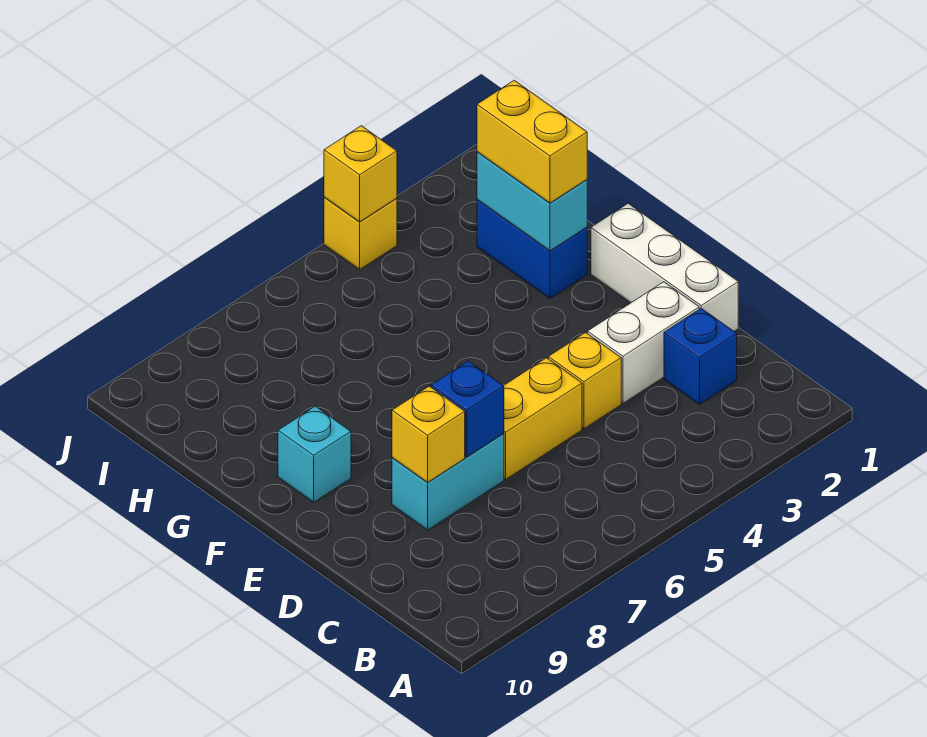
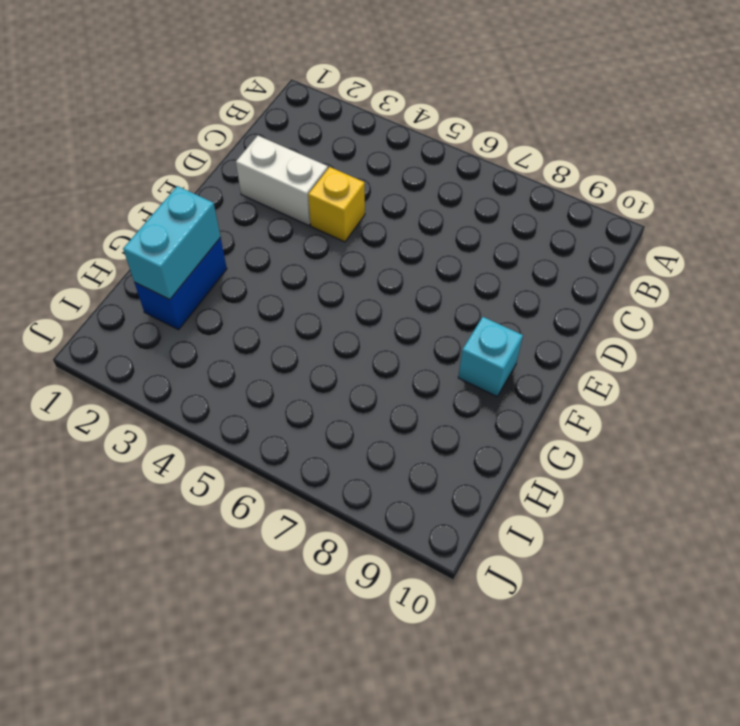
none -> blue brick C2 level 1
none -> white brick D1:F1 level 1
none -> yellow brick D5:D6 level 1

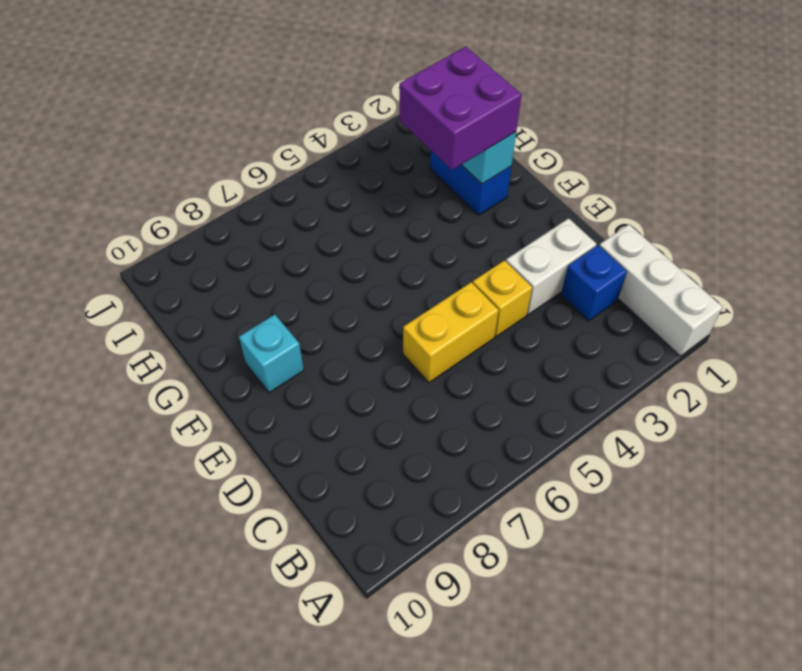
white brick A1:C1 level 1 -> white brick D1:F1 level 1
purple brick G2:H3 level 3 -> yellow brick G2:H2 level 3
none -> cyan brick D7:D8 level 1
none -> yellow brick J4 level 1
none -> blue brick D7 level 2

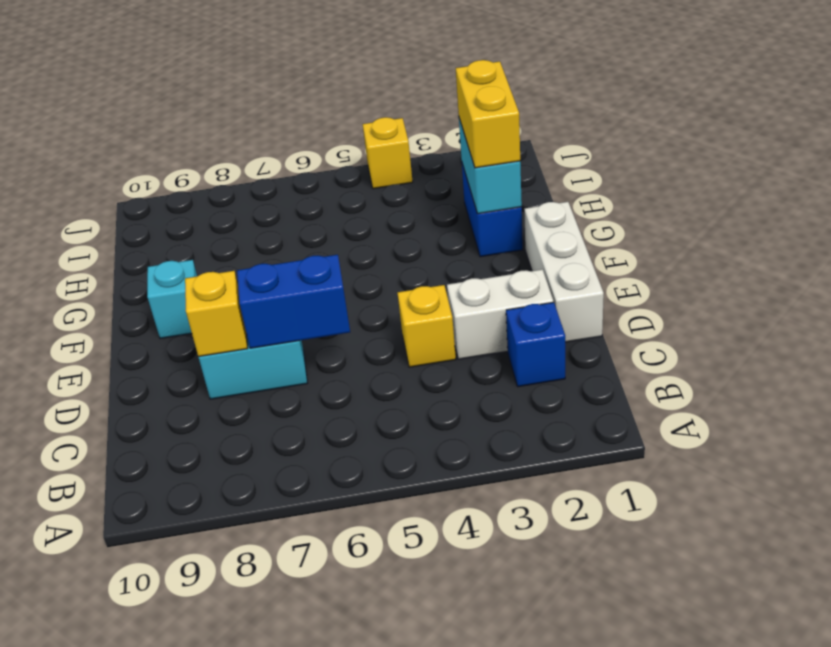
blue brick D6:D7 level 2 -> blue brick D7 level 2
none -> yellow brick D5:D6 level 1
none -> yellow brick J4 level 2

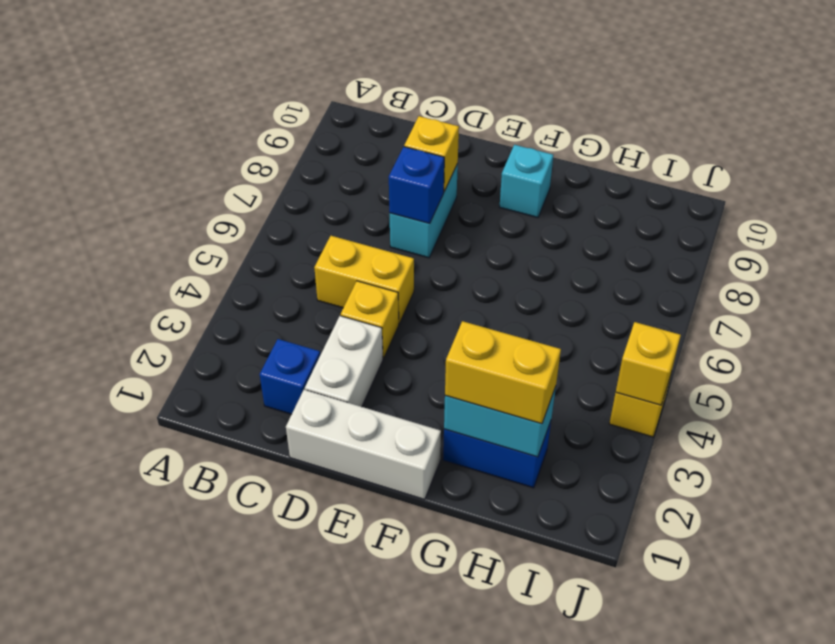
yellow brick C5:D5 level 1 -> yellow brick D5:D6 level 1

